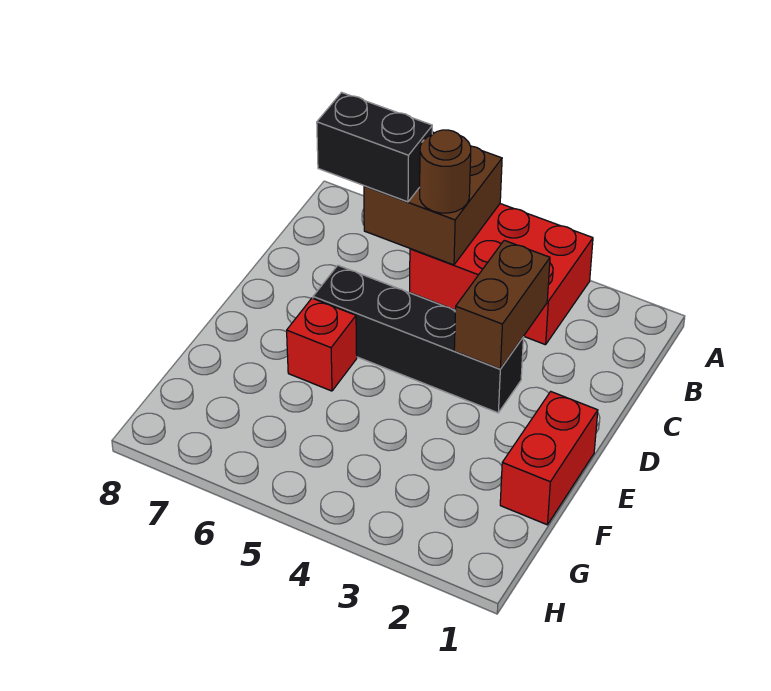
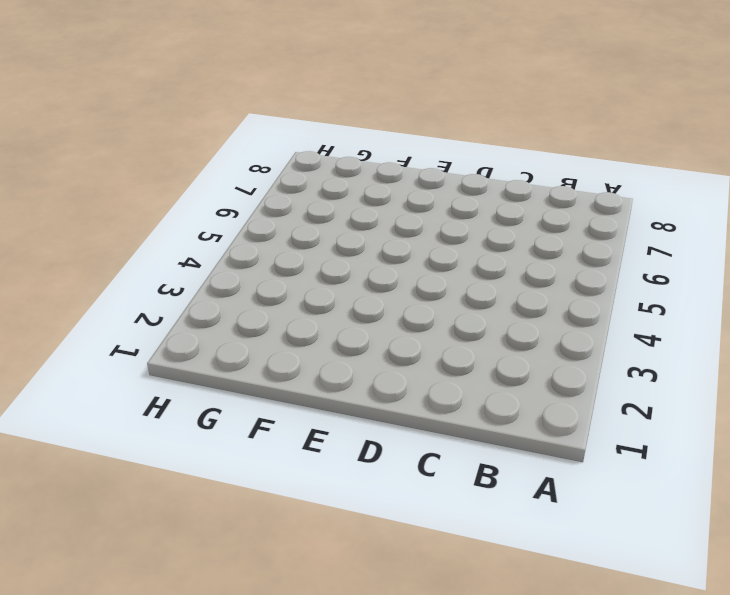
none -> red brick A3:B5 level 1
none -> black brick D3:D6 level 1

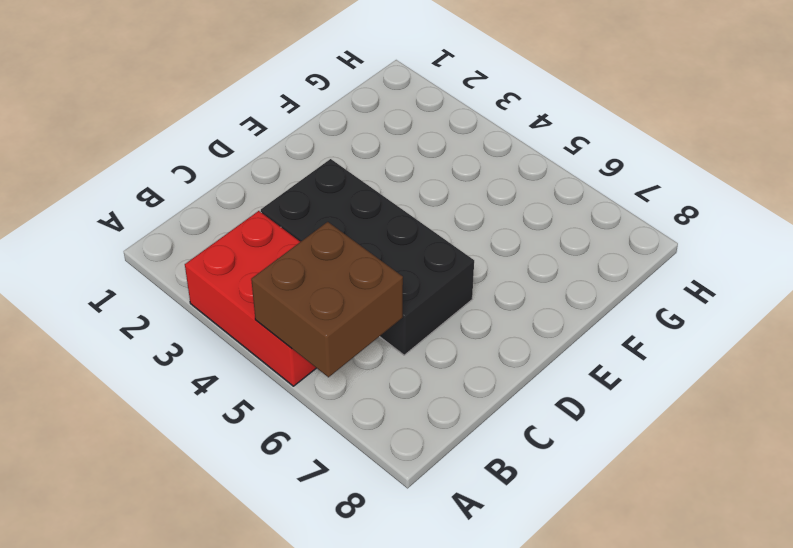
black brick C3:D6 level 1 -> black brick D3:D6 level 1
none -> red brick E1:F1 level 1
none -> red brick E6 level 1

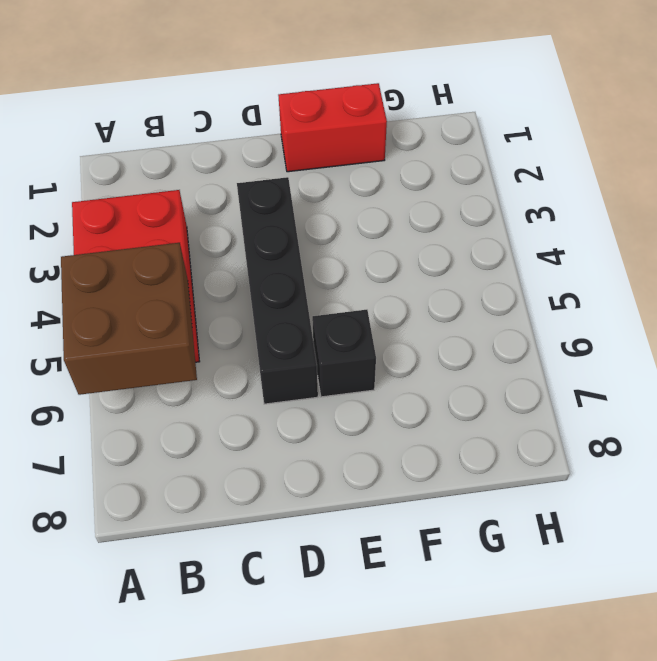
black brick E6 level 1 -> red brick E6 level 1
none -> brown brick C3:D3 level 2
none -> brown round brick B5 level 3

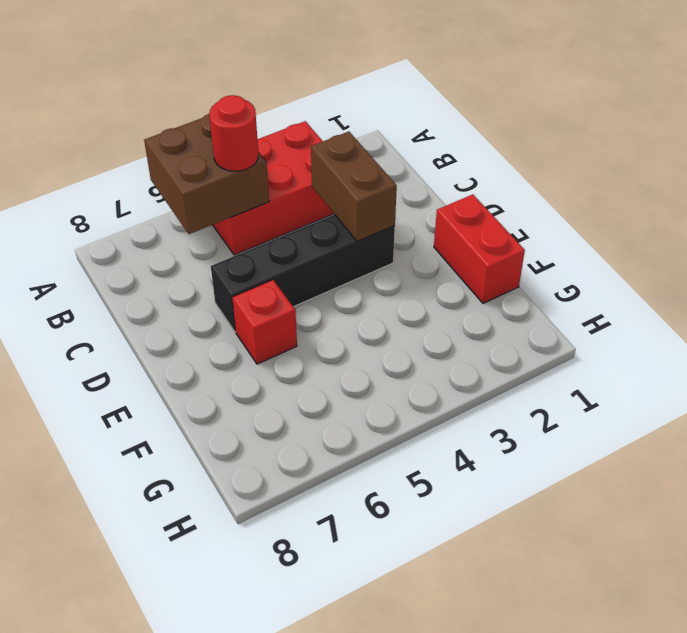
red round brick B5 level 3 -> brown round brick B5 level 3
none -> black brick B6:B7 level 3

